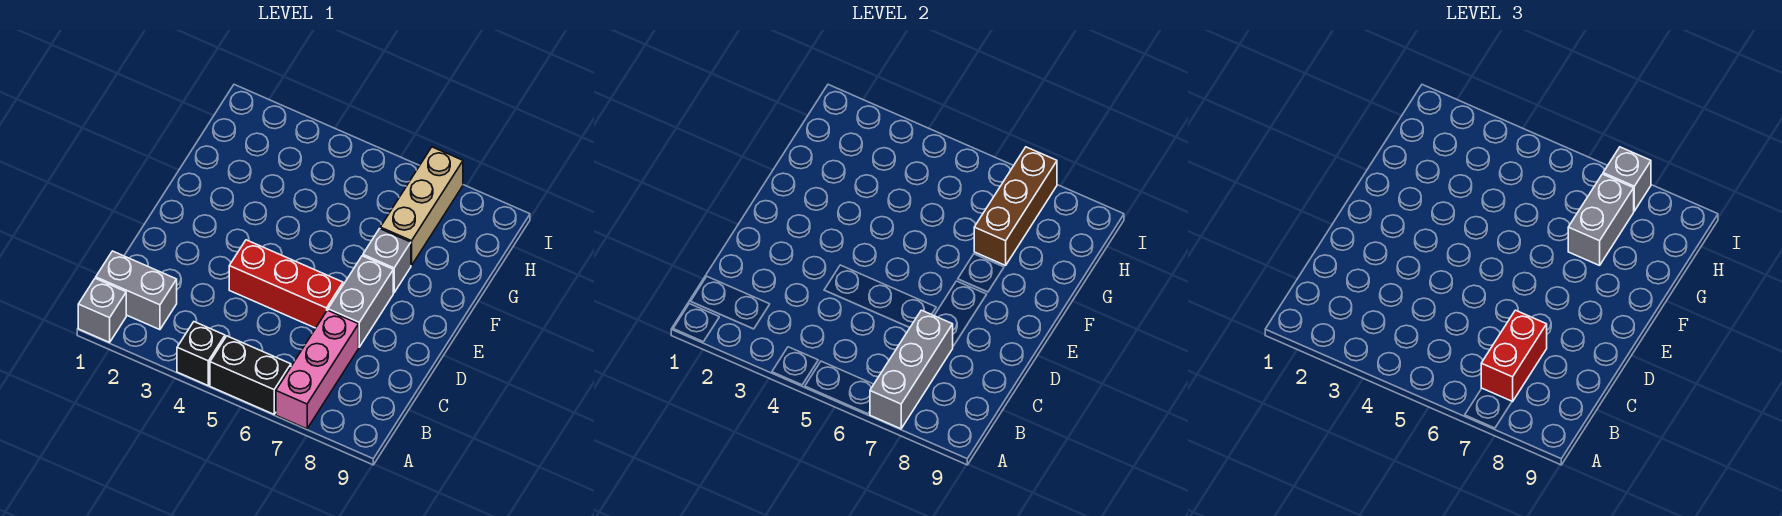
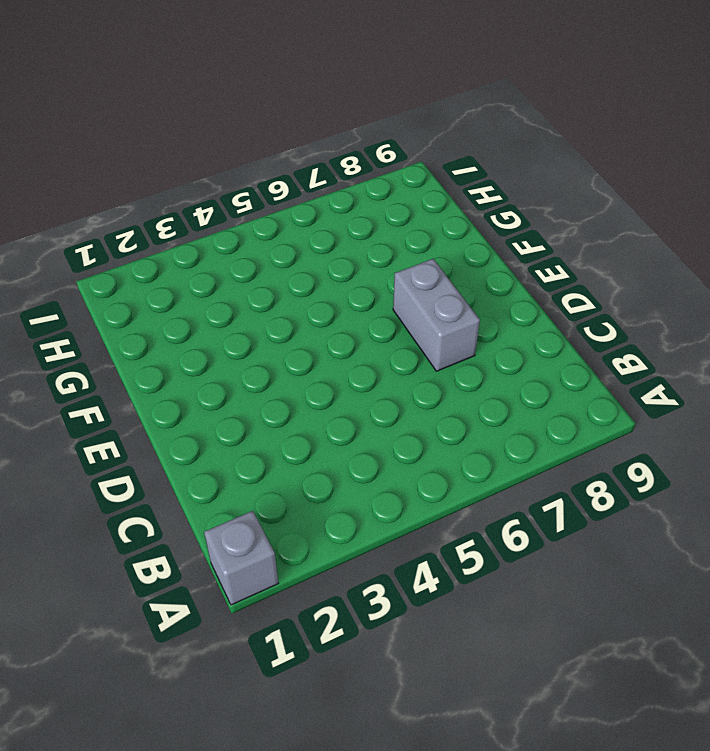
none -> black brick A4 level 1
none -> black brick A5:A6 level 1
none -> pink brick A7:C7 level 1

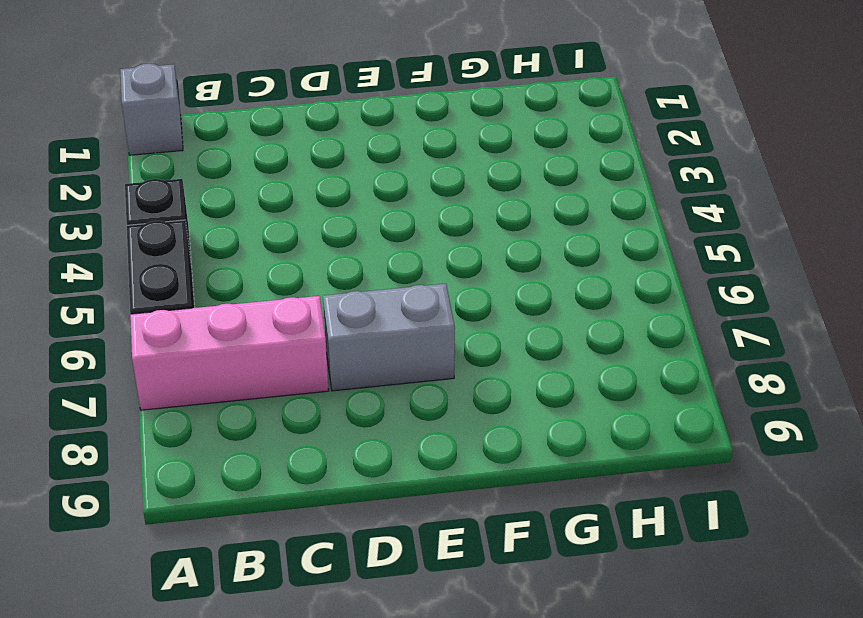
none -> grey brick B1:B2 level 1
none -> red brick D4:D6 level 1
none -> grey brick F7 level 1

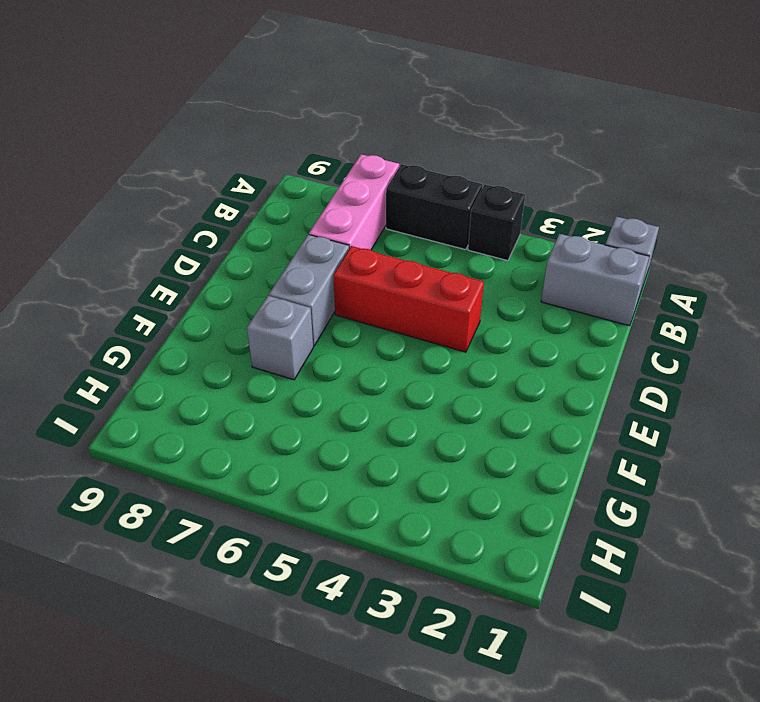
none -> tan brick G7:I7 level 1
none -> grey brick A7:C7 level 2
none -> brown brick G7:I7 level 2

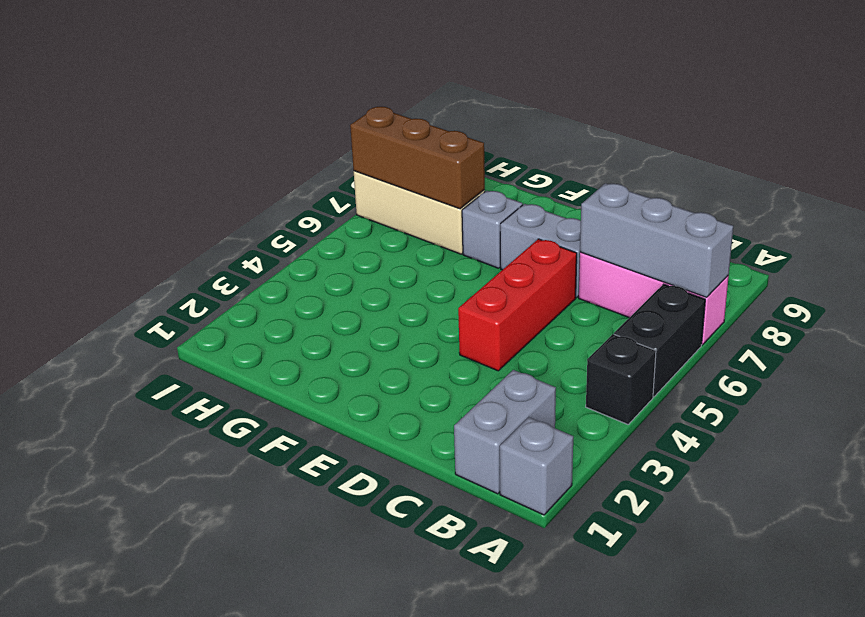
none -> red brick B7:C7 level 3
none -> grey brick G7:H7 level 3
none -> grey brick I7 level 3

